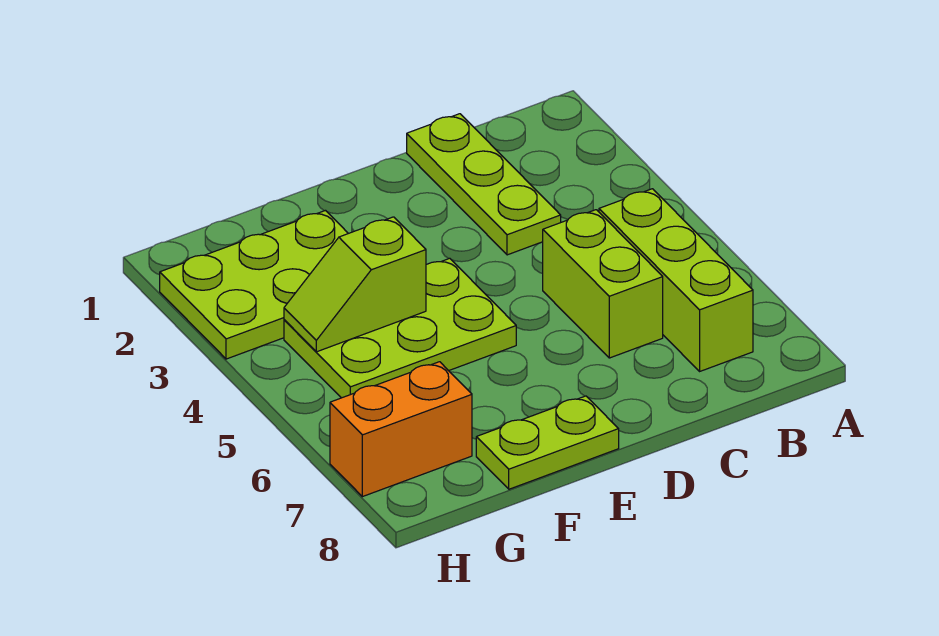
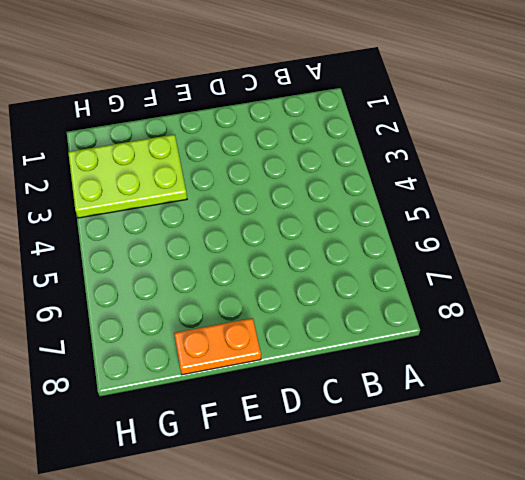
orange plate E8:F8 level 1 -> lime plate E8:F8 level 1
none -> lime brick B5:B7 level 1
none -> lime plate C1:C3 level 1

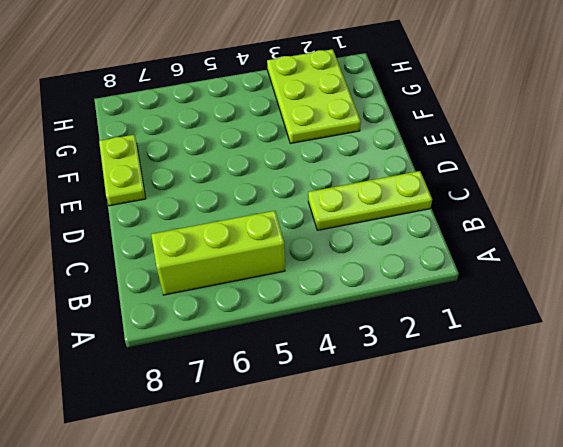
none -> lime brick C5:C6 level 1
none -> lime plate E4:G5 level 1

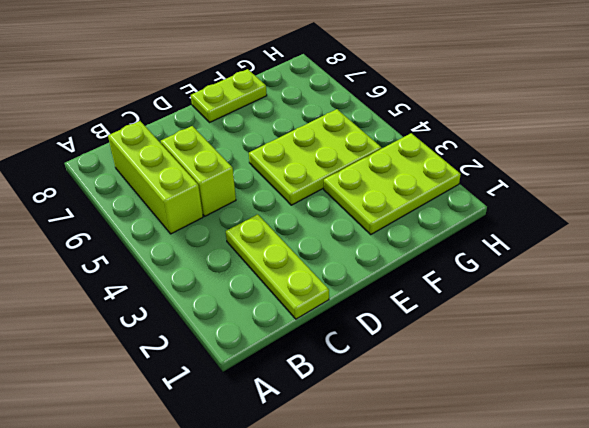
none -> orange brick G7:H7 level 1
none -> lime slope F4:G4 level 2 top F

